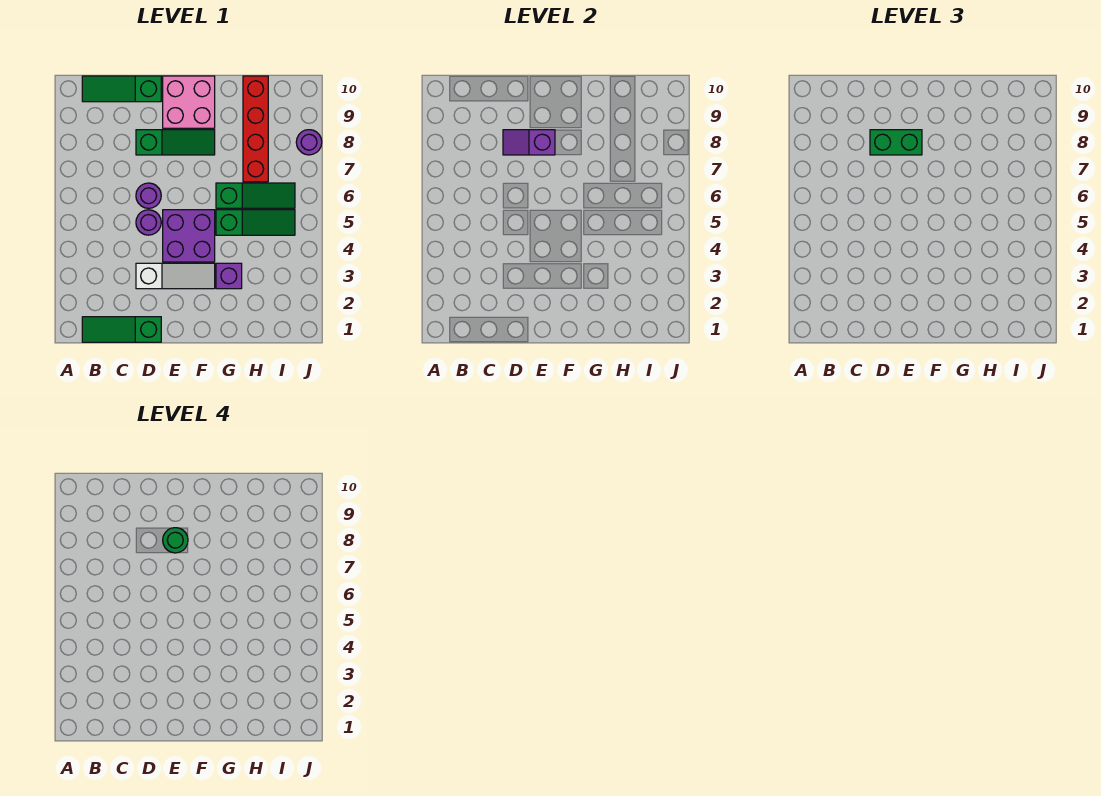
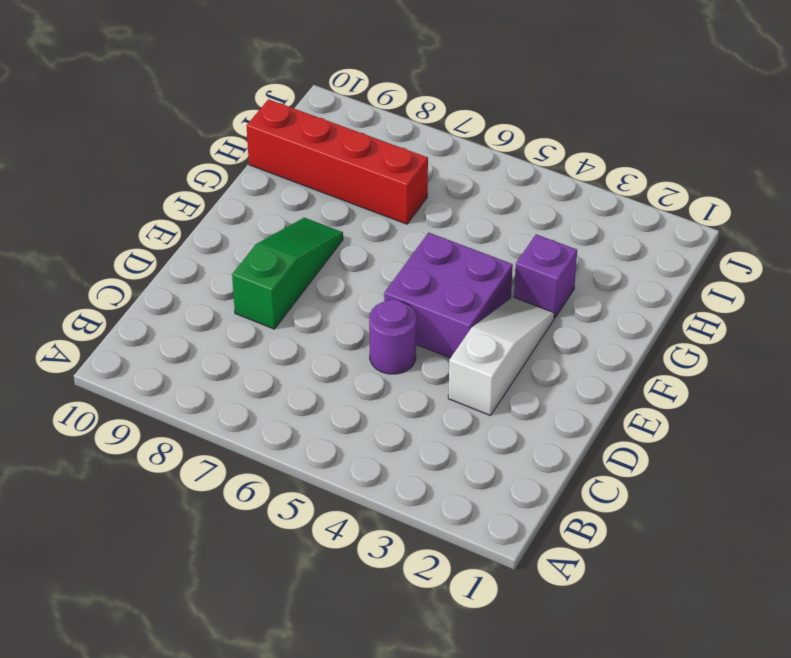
none -> green slope B1:D1 level 1 top D
none -> green slope B10:D10 level 1 top D
none -> purple round brick D6 level 1

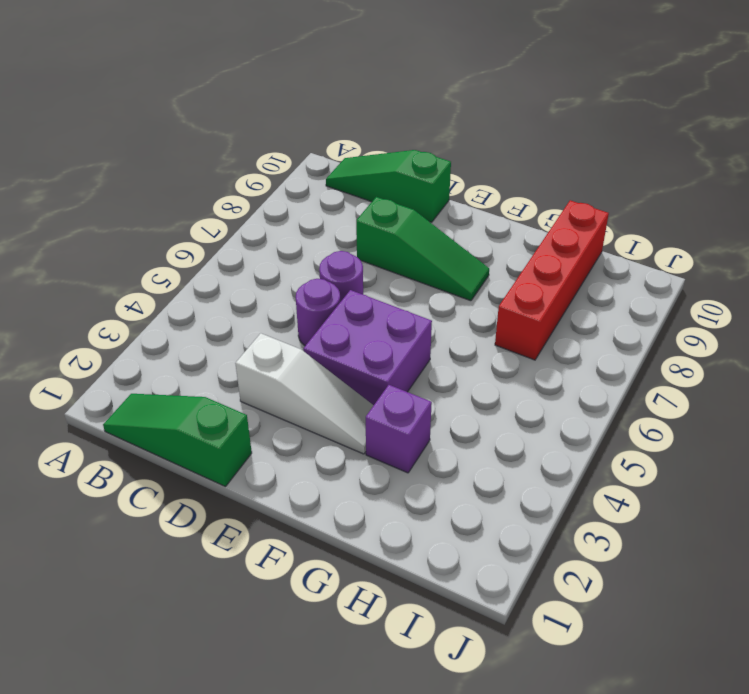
none -> pink brick E9:F10 level 1
none -> green slope G5:I5 level 1 top G
none -> green slope G6:I6 level 1 top G

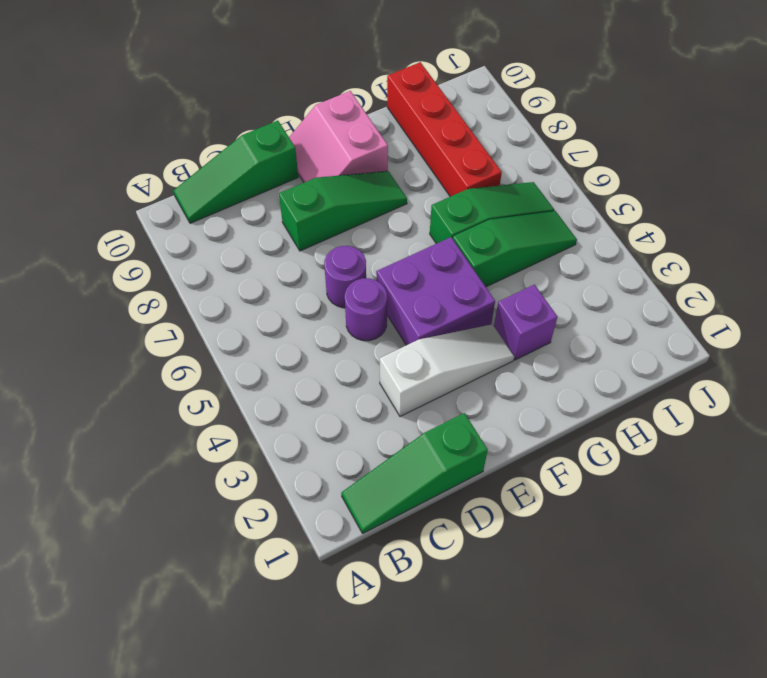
pink slope E9:F10 level 1 top F -> pink brick E9:F10 level 1
none -> purple round brick J8 level 1
none -> purple slope D8:E8 level 2 top E
none -> green brick D8:E8 level 3

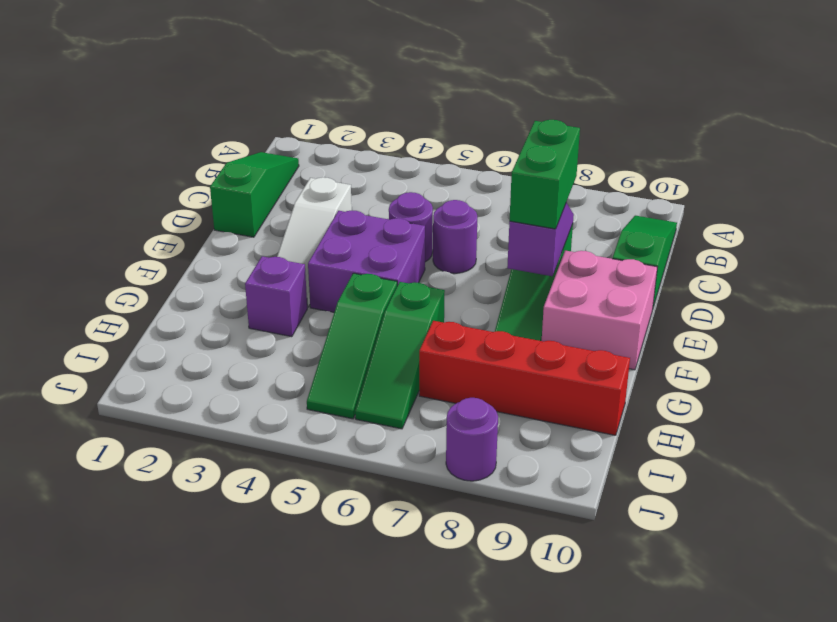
none -> green round brick E8 level 4

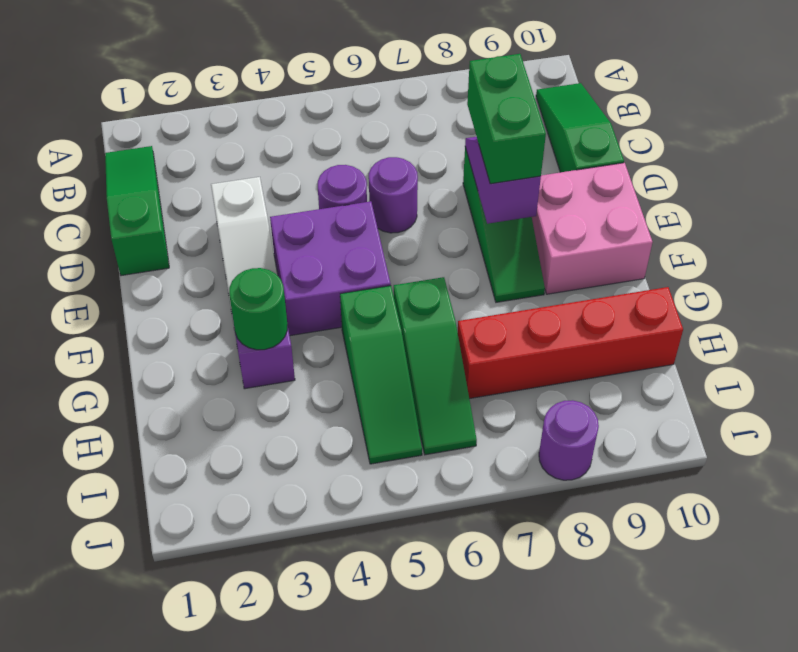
green round brick G3 level 2 -> green round brick E8 level 4

